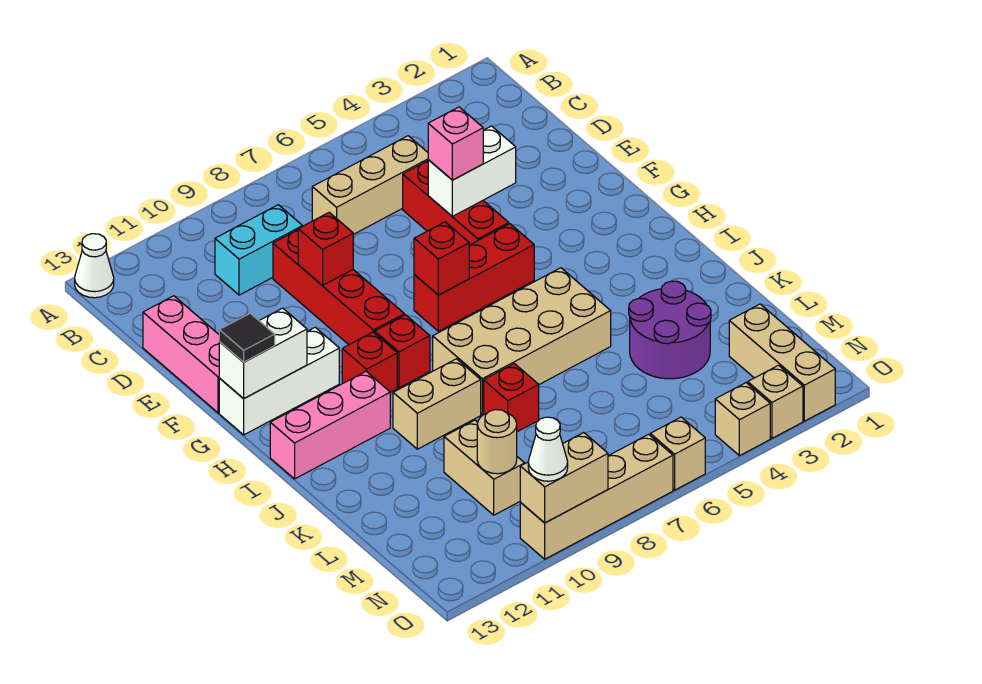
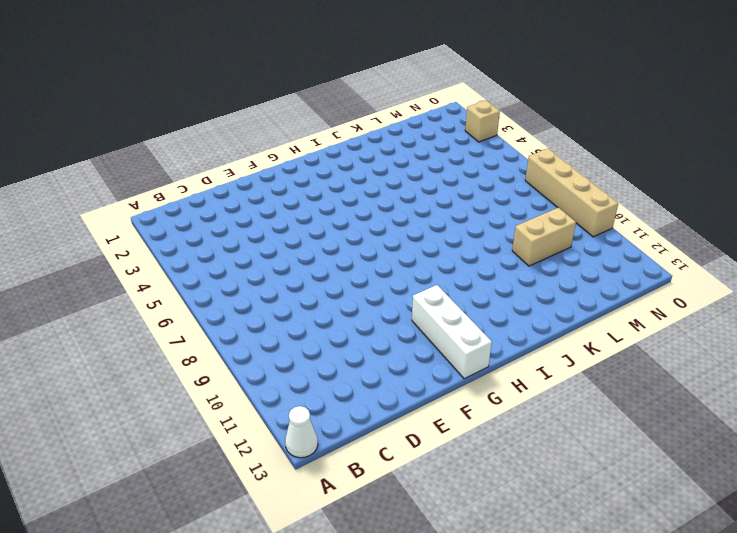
none -> tan brick C5:C7 level 1
none -> cyan brick C9:C10 level 1
none -> red brick D5:F5 level 1
none -> red brick D9:G9 level 1

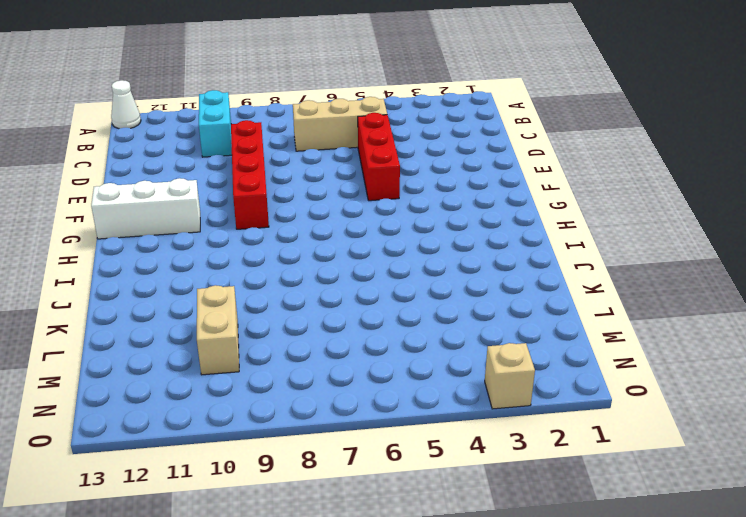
cyan brick B10:C10 level 1 -> cyan brick C9:C10 level 1
none -> pink brick D13:F13 level 1
none -> red brick G5:G7 level 1
none -> red brick H9 level 1
none -> red brick H10 level 1

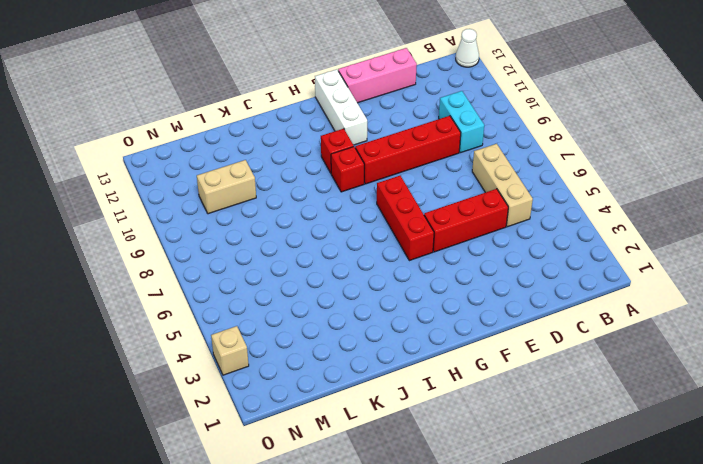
none -> tan brick I5:J8 level 1
none -> pink brick I11:I13 level 1
none -> tan brick J9:J10 level 1
none -> purple round brick K3:L4 level 1

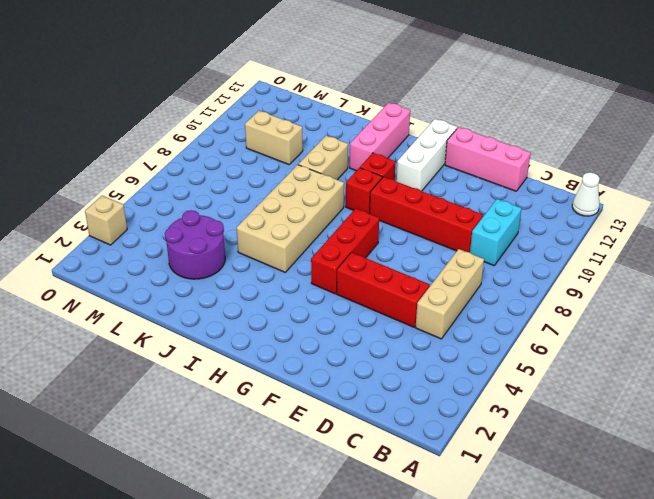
none -> red brick K8 level 1
none -> tan brick M2:O2 level 1
none -> tan brick O4 level 1
none -> tan brick O6 level 1

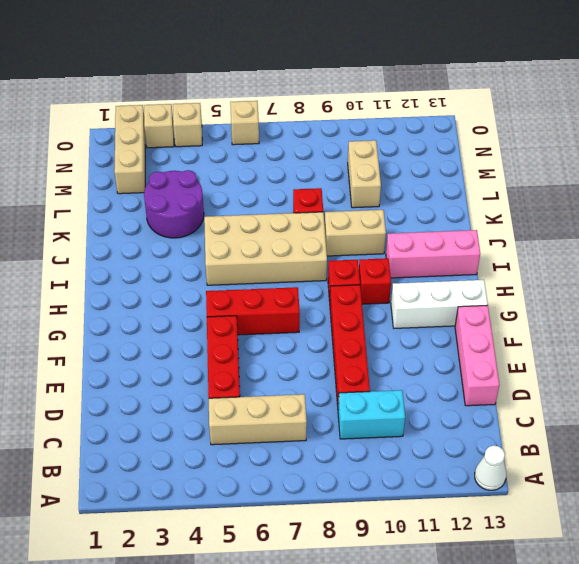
none -> tan brick O7:O10 level 1
none -> white brick E4:E5 level 2
none -> red brick E9 level 2
none -> red brick G7 level 2

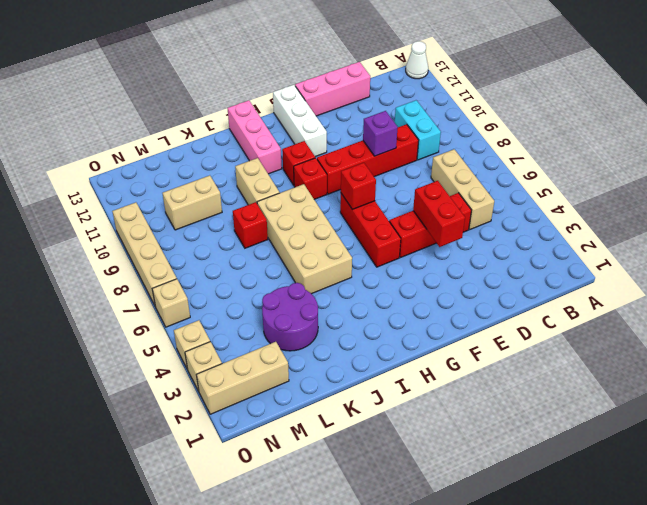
red brick E4:E5 level 2 -> white brick E4:E5 level 2
purple brick E9 level 2 -> red brick E9 level 2
none -> white brick G12:G13 level 2
none -> tan round brick M10 level 2
none -> tan brick O9:O10 level 2
none -> pink brick E5 level 3

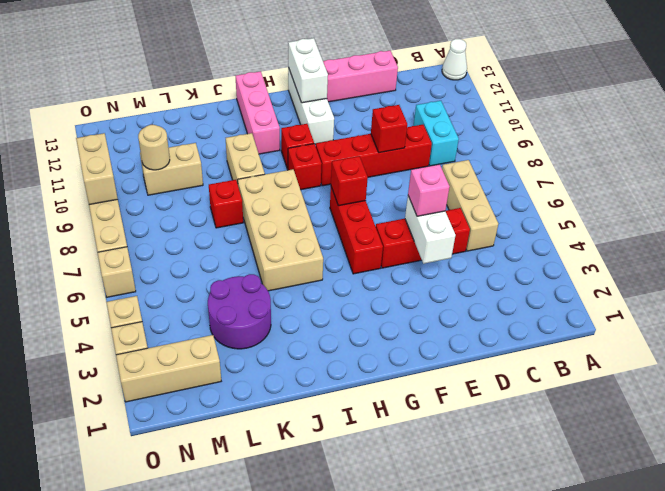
none -> black tile G13 level 3
none -> white cone O10 level 3

